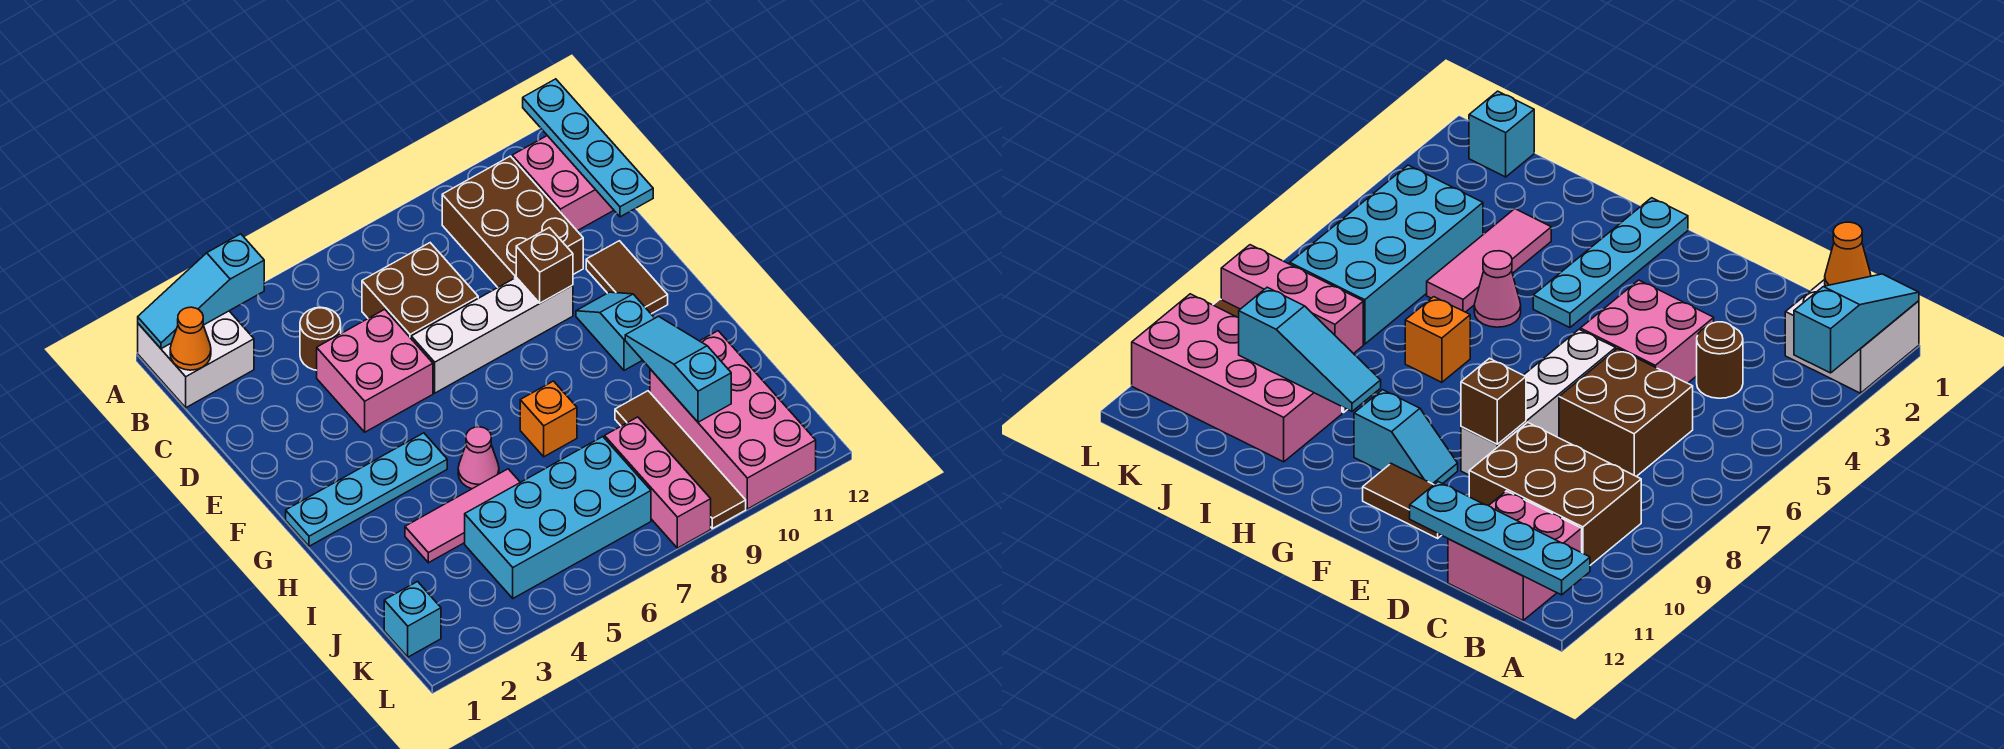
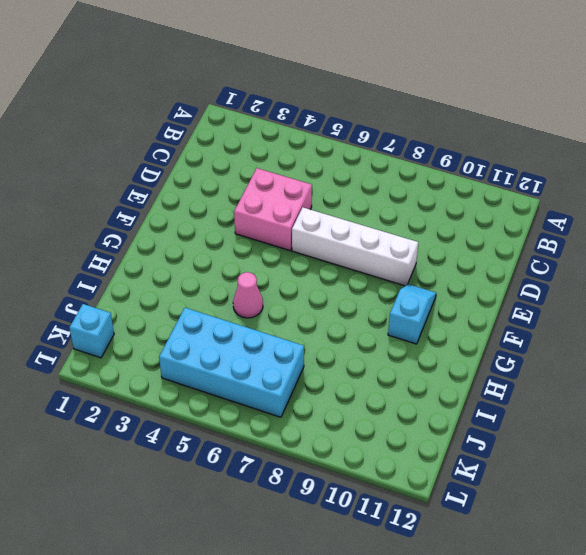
none -> white brick A1:B2 level 1
none -> brown brick B9:D10 level 1
none -> pink brick B11:C12 level 1

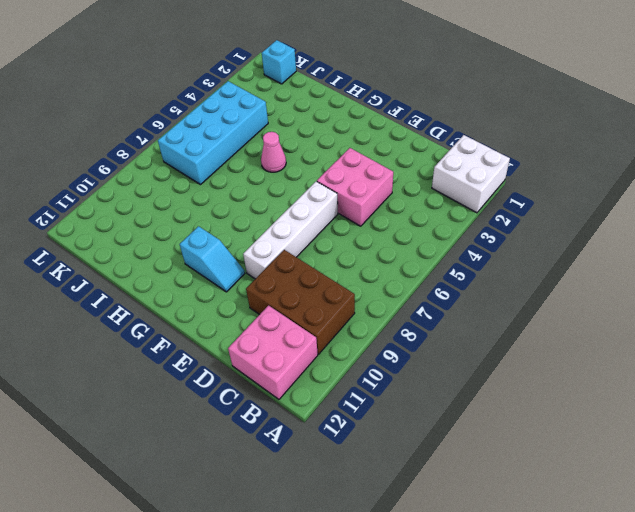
none -> brown round brick C4 level 1
none -> brown brick C6:D7 level 1
none -> brown tile E11:F11 level 1

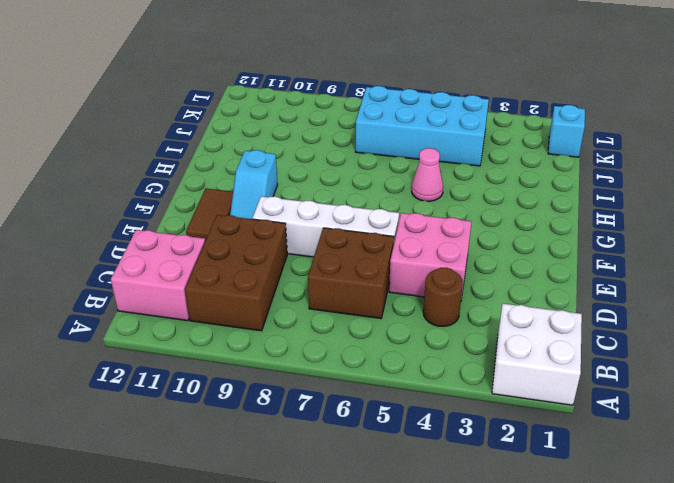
none -> cyan plate G1:G4 level 1
none -> orange brick H7 level 1
none -> pink tile I3:I5 level 1

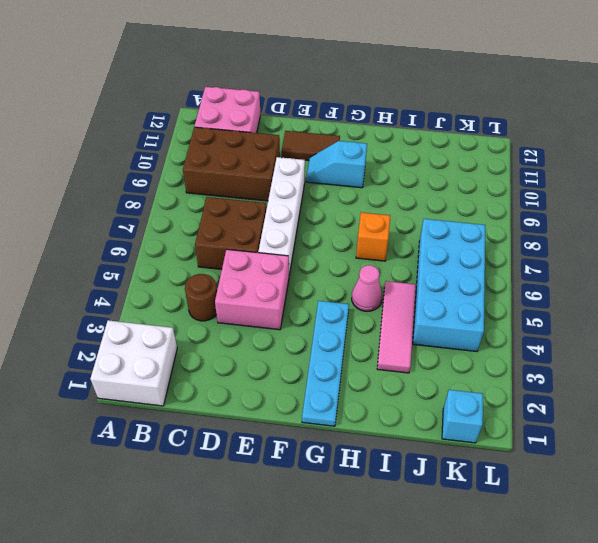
none -> brown tile I9:L9 level 1
none -> pink brick I10:L11 level 1
none -> pink brick J8:L8 level 1

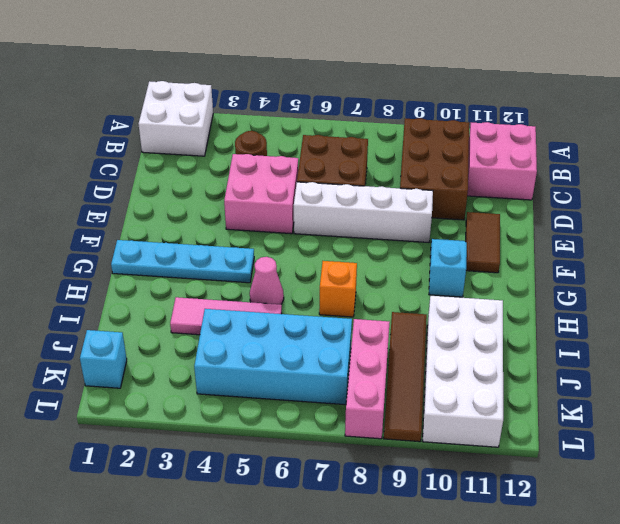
white brick I10:L11 level 1 -> pink brick I10:L11 level 1
none -> cyan slope A1:A3 level 2 top 3
none -> cyan plate A12:D12 level 2
none -> orange cone B1 level 2

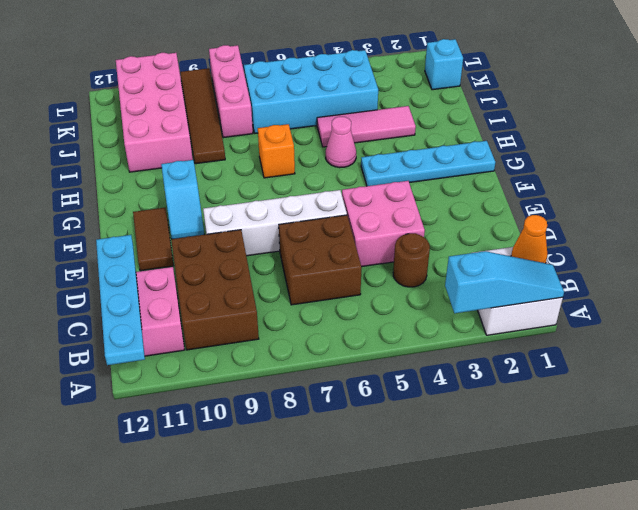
none -> brown brick E9 level 2
none -> cyan slope H10:J10 level 2 top J

